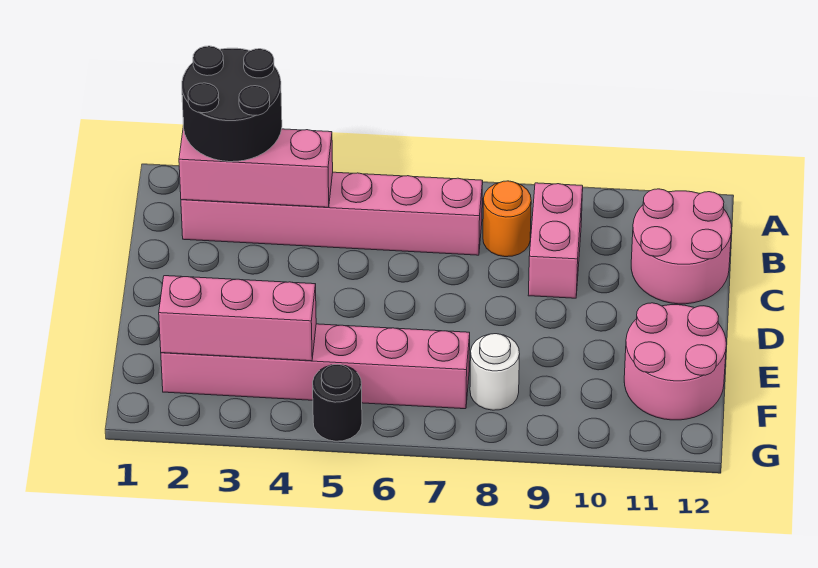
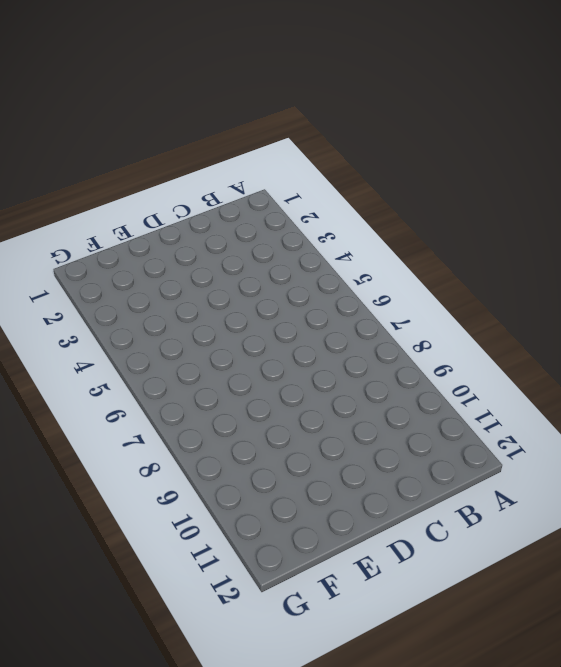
none -> pink brick B2:B7 level 1
none -> orange round brick B8 level 1

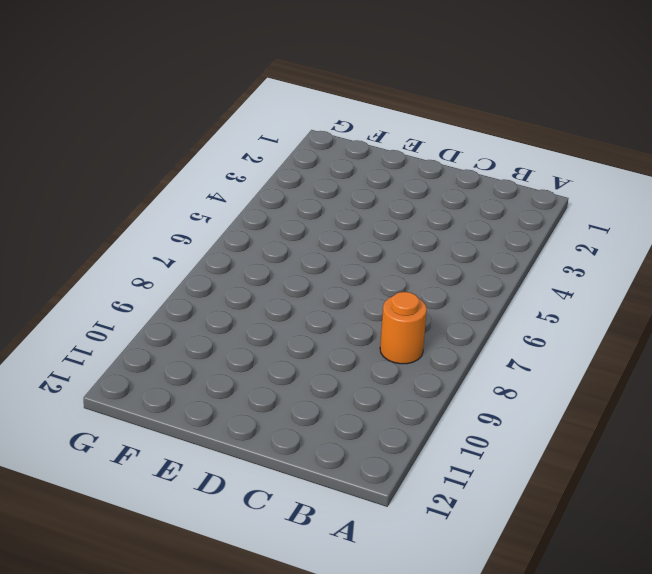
none -> pink brick B2:B7 level 1
none -> pink brick B9:C9 level 1

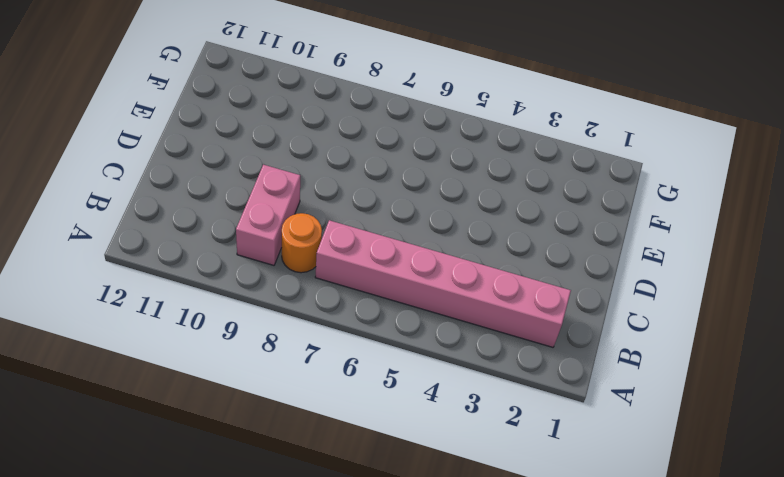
none -> pink round brick B11:C12 level 1
none -> pink round brick E11:F12 level 1

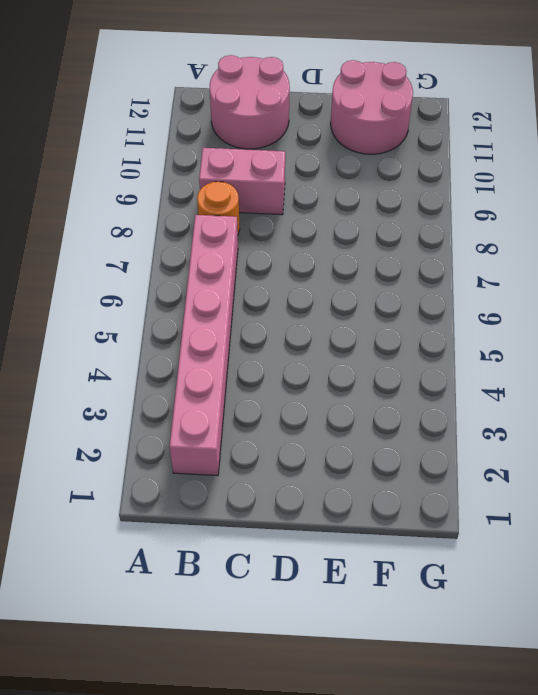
none -> pink brick F2:F7 level 1
none -> white round brick F8 level 1

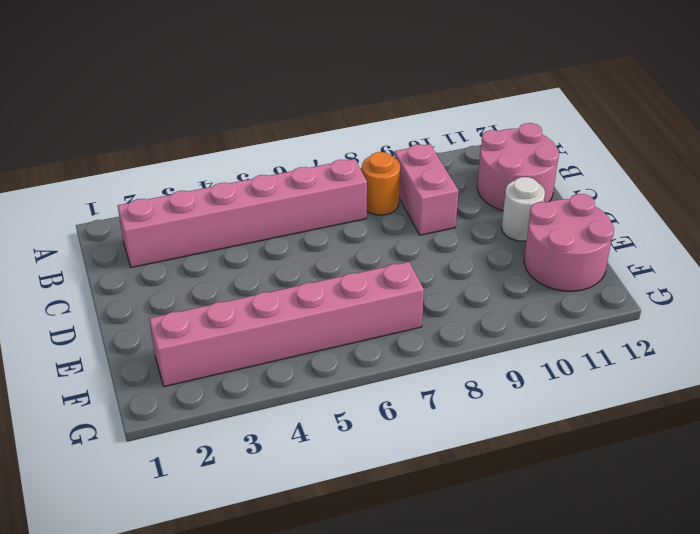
white round brick D11 level 1 -> white round brick F8 level 1
none -> black round brick G5 level 1
none -> pink brick B2:B4 level 2

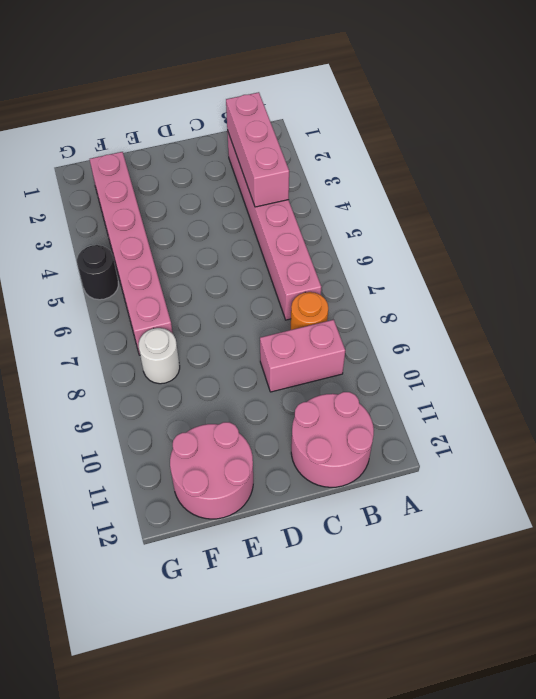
none -> pink brick F2:F4 level 2
none -> black round brick A2:B3 level 3

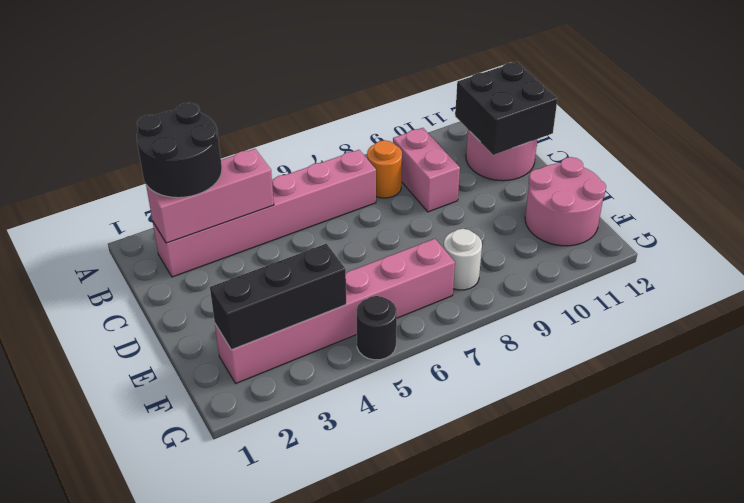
black brick B11:C12 level 2 -> none
black brick F2:F4 level 2 -> pink brick F2:F4 level 2

